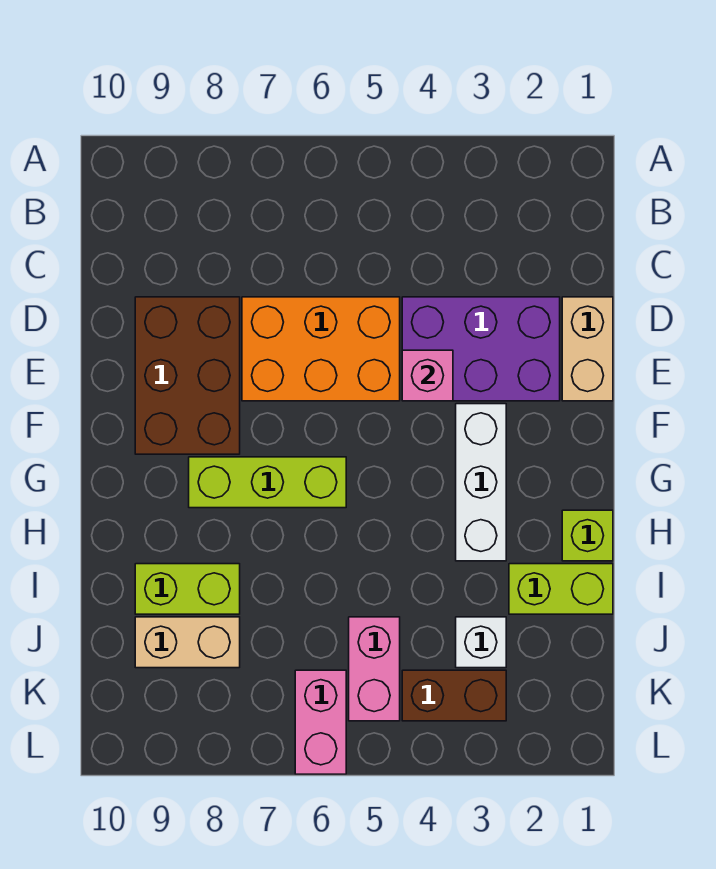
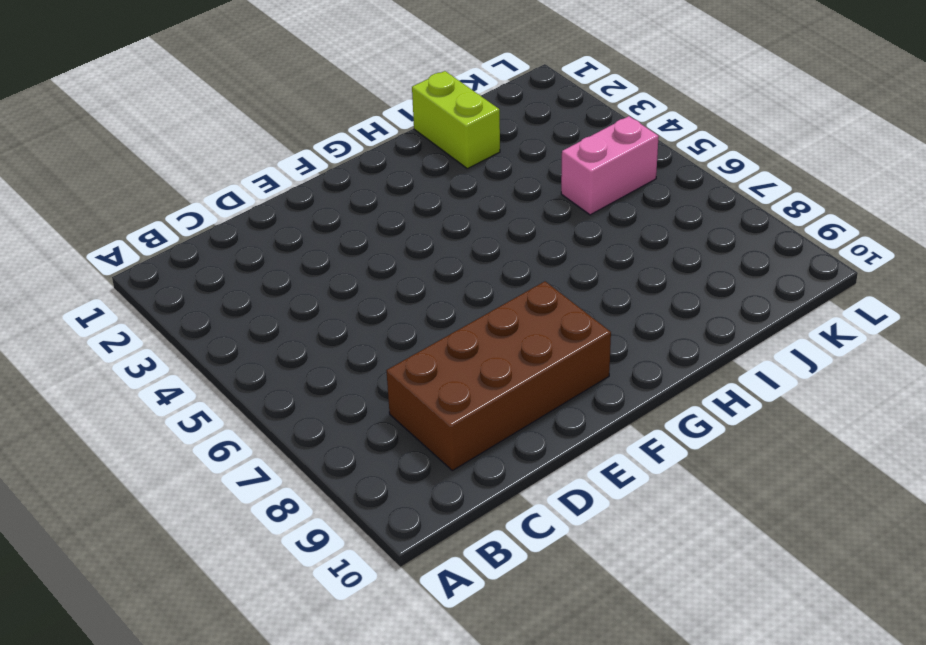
brown brick C8:F9 level 1 -> brown brick D8:F9 level 1
none -> tan brick D1:E1 level 1
none -> purple brick D2:E4 level 1
none -> orange brick D5:E7 level 1

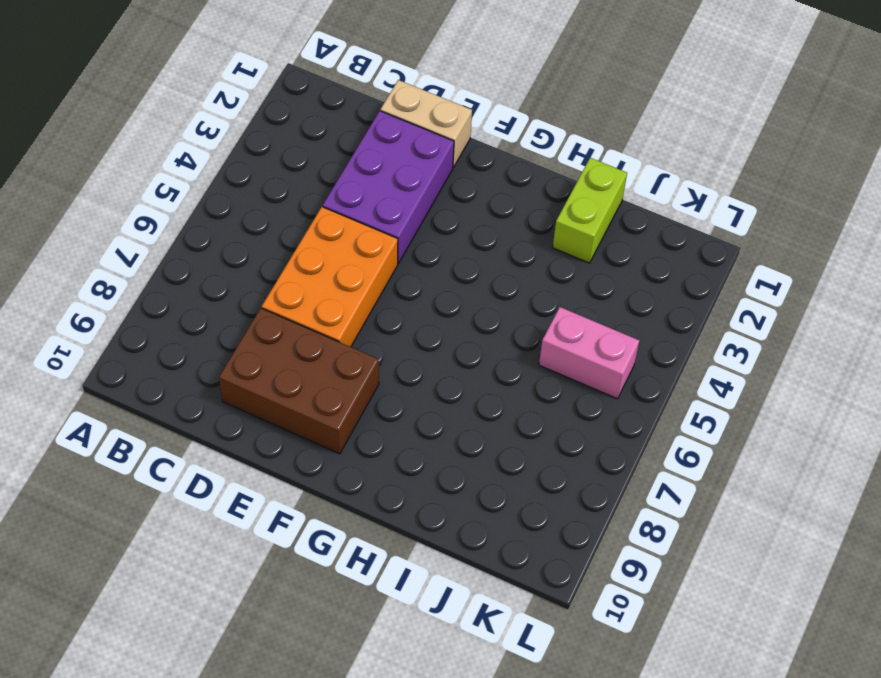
none -> white brick F3:H3 level 1
none -> lime brick G6:G8 level 1
none -> lime brick H1 level 1

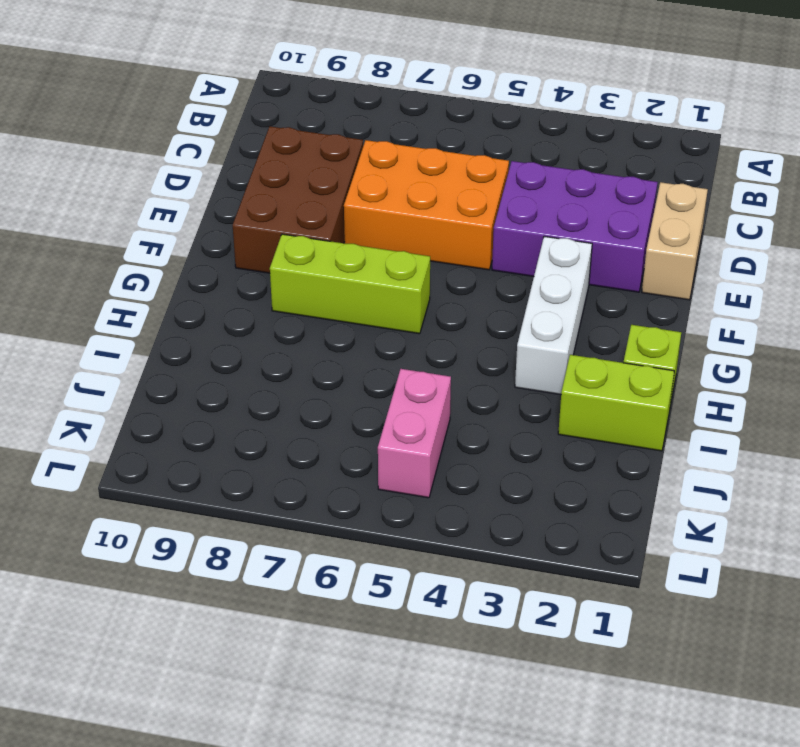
none -> lime brick I8:I9 level 1
none -> white brick J3 level 1
none -> tan brick J8:J9 level 1

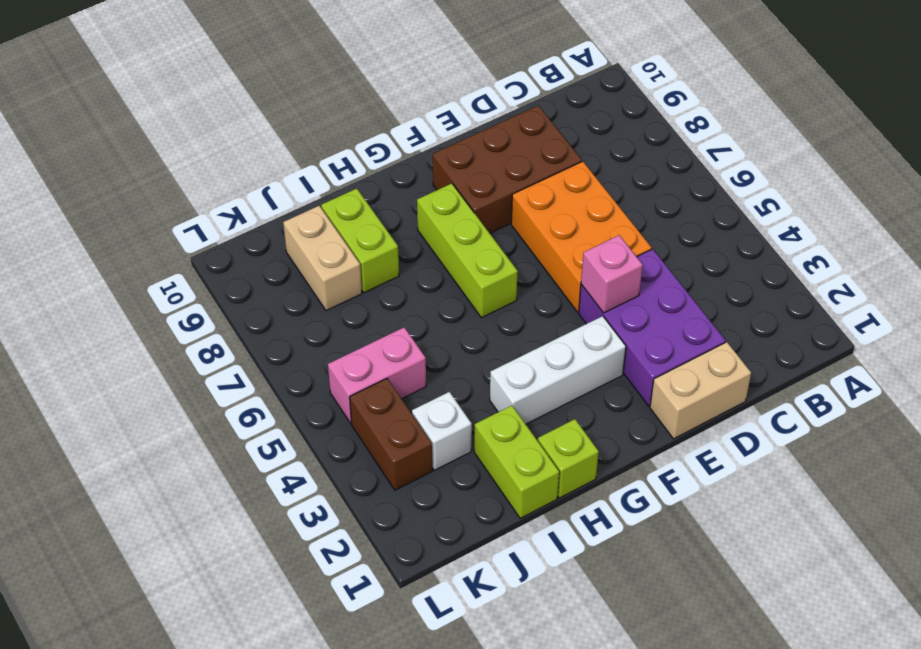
none -> pink brick K6:L6 level 1

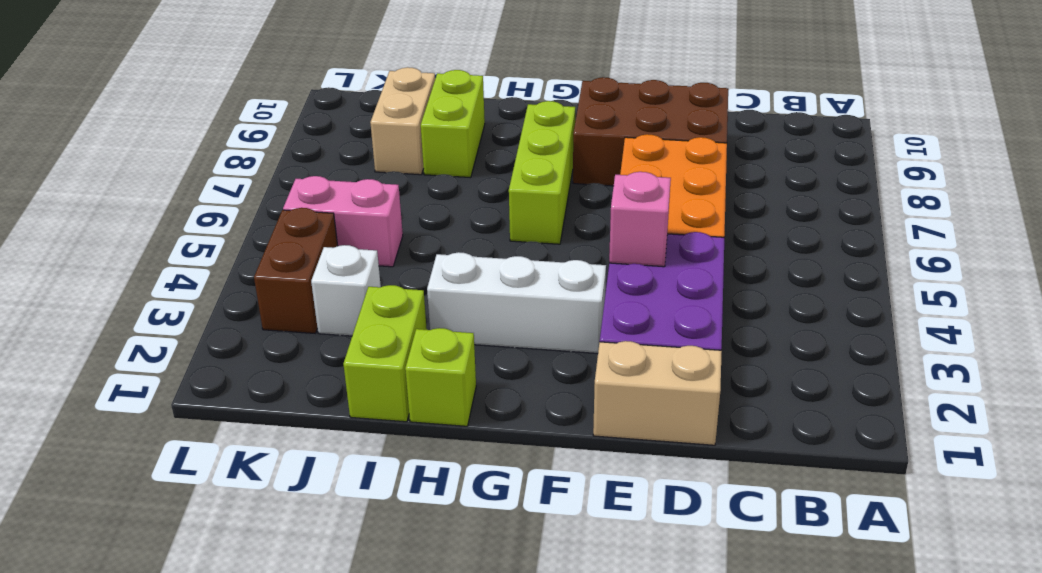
none -> pink brick K6:L6 level 1

